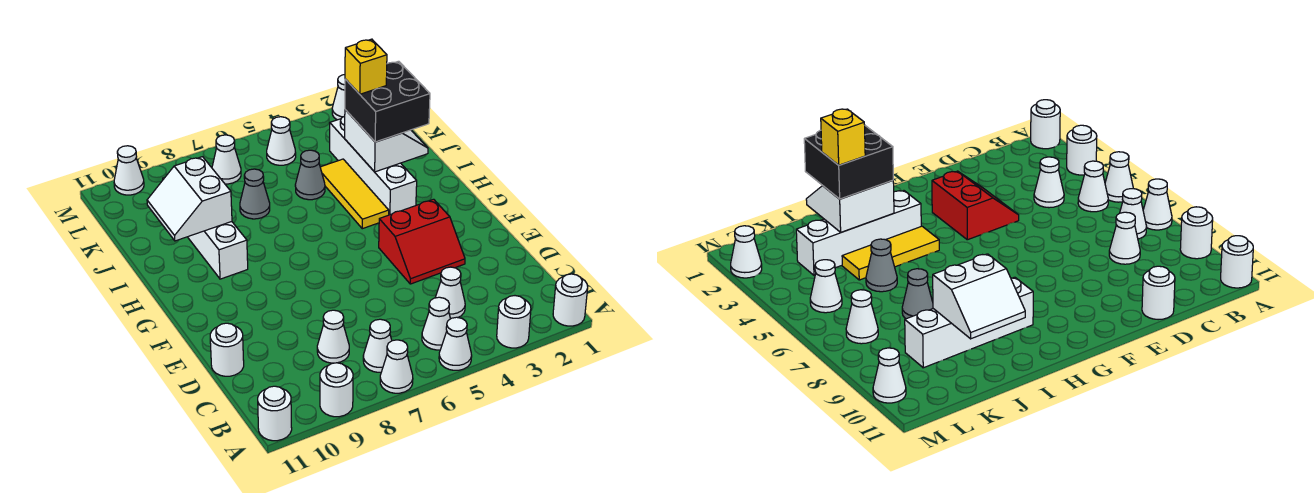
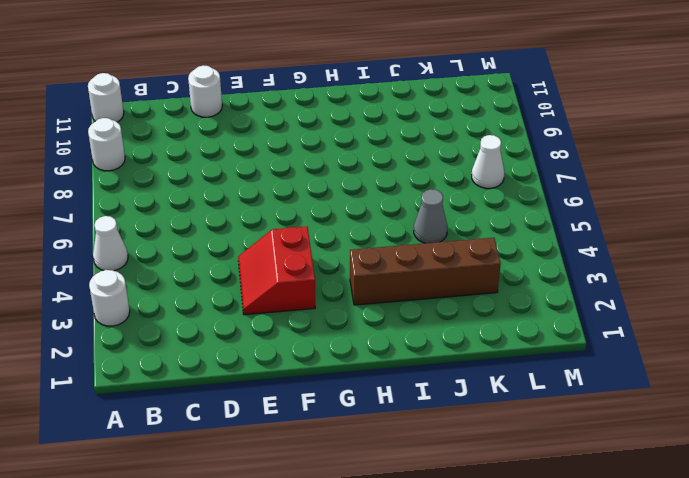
brown brick H3:K3 level 1 -> white brick H3:K3 level 1
none -> white round brick A1 level 1
none -> white cone A7 level 1
none -> white cone B5 level 1

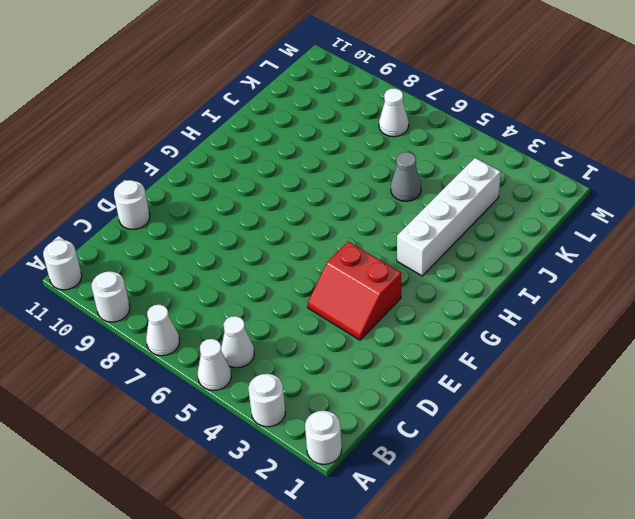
none -> white cone B7 level 1
none -> white cone C4 level 1
none -> white cone C8 level 1

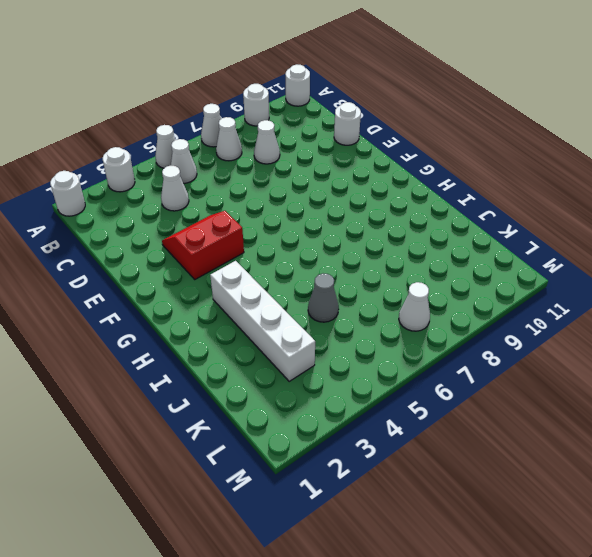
none -> yellow tile H4:J4 level 1
none -> white brick H9:K9 level 1
none -> grey cone J7 level 1

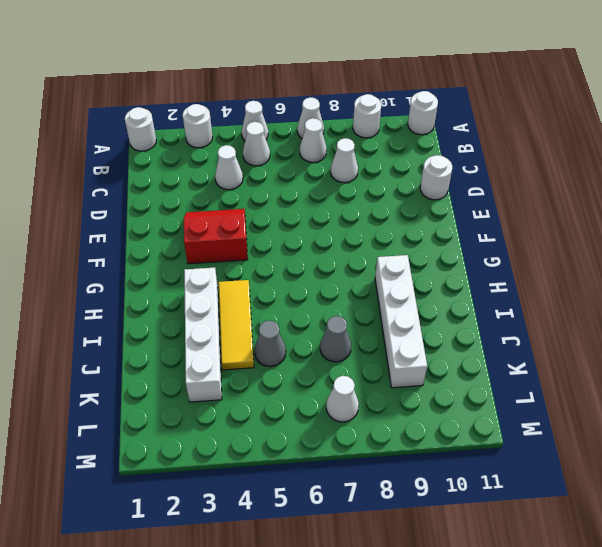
none -> white cone L5 level 1
none -> white cone M2 level 1
none -> white cone M10 level 1

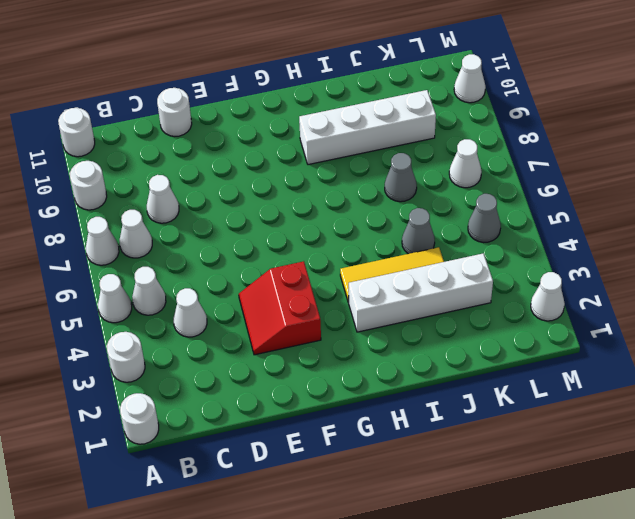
grey cone L5 level 1 -> white cone L5 level 1
none -> white slope I2:J3 level 2 top 3
none -> white slope I9:J10 level 2 top 9
none -> black brick I2:J3 level 3

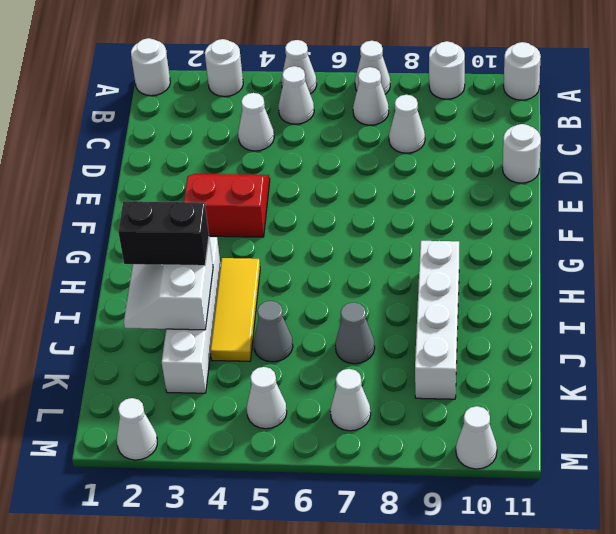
black brick I2:I3 level 3 -> black brick I2:J3 level 3
none -> white slope I9:J10 level 2 top 9
none -> yellow brick J3 level 4

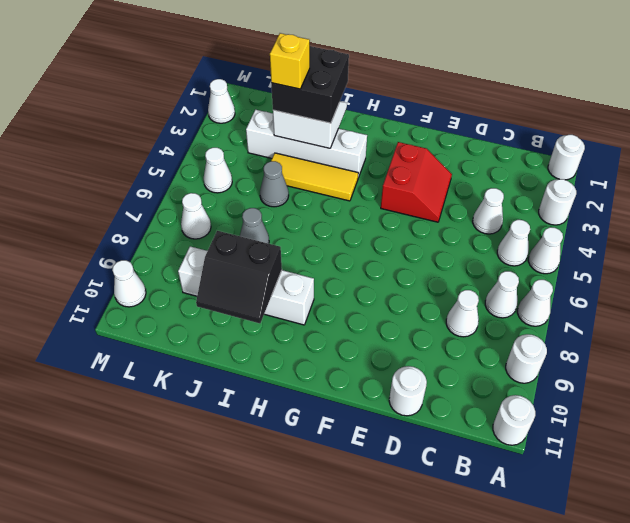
black slope I9:J10 level 2 top 9 -> white slope I9:J10 level 2 top 9

